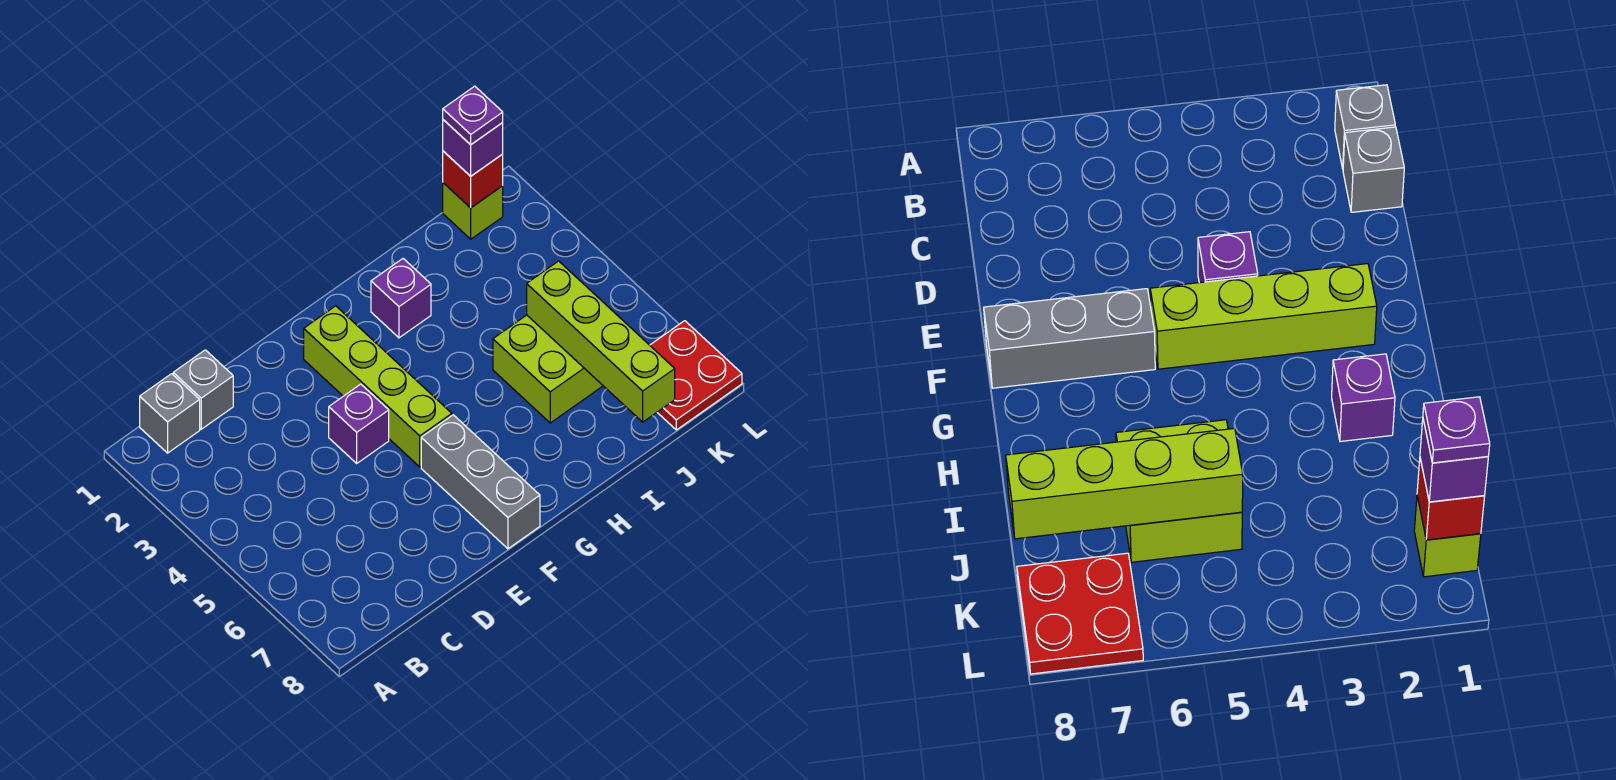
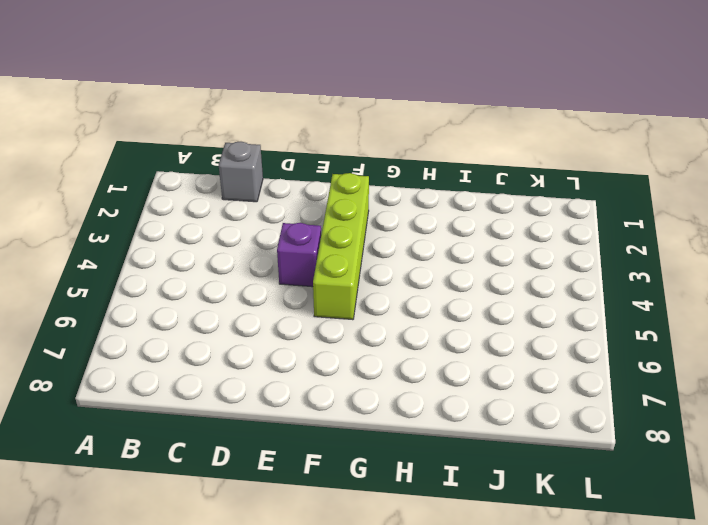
none -> grey brick B1 level 1
none -> grey brick F6:F8 level 1
none -> purple brick H2 level 1

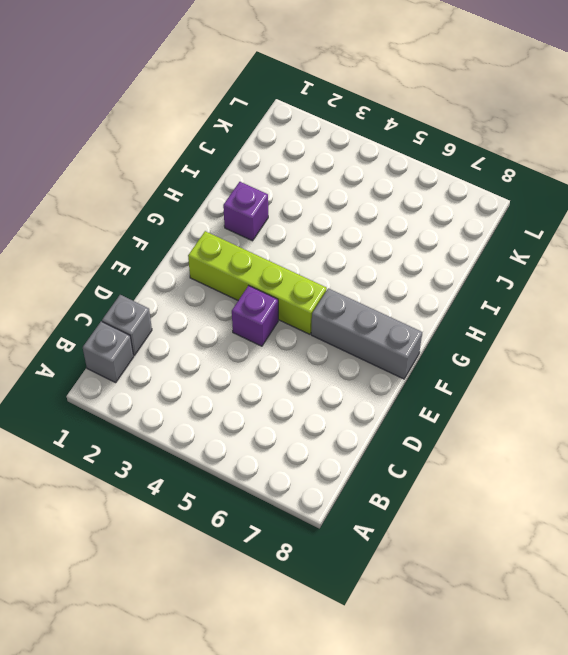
none -> lime brick I5:J6 level 1
none -> lime brick K1 level 1
none -> red plate K7:L8 level 1

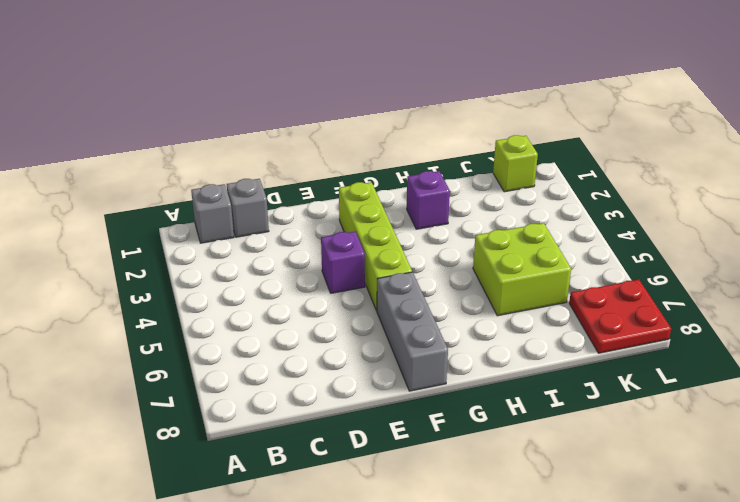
none -> lime brick J5:J8 level 2
none -> red brick K1 level 2
none -> purple brick K1 level 3

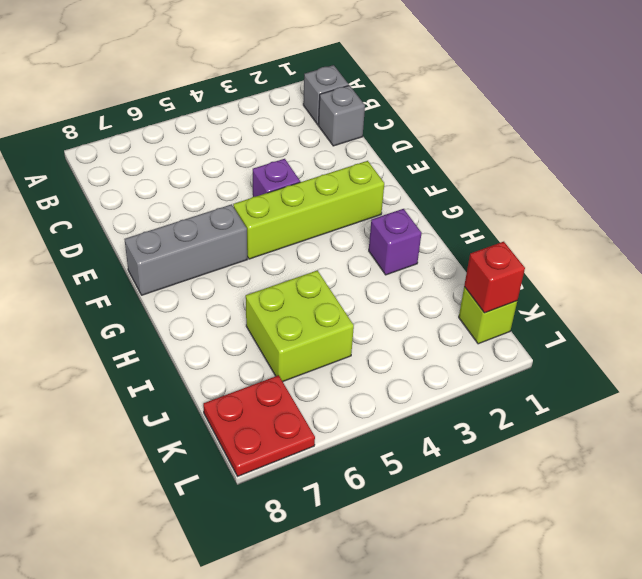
none -> lime brick J5:J8 level 2
none -> purple brick K1 level 3
none -> purple plate K1 level 4

